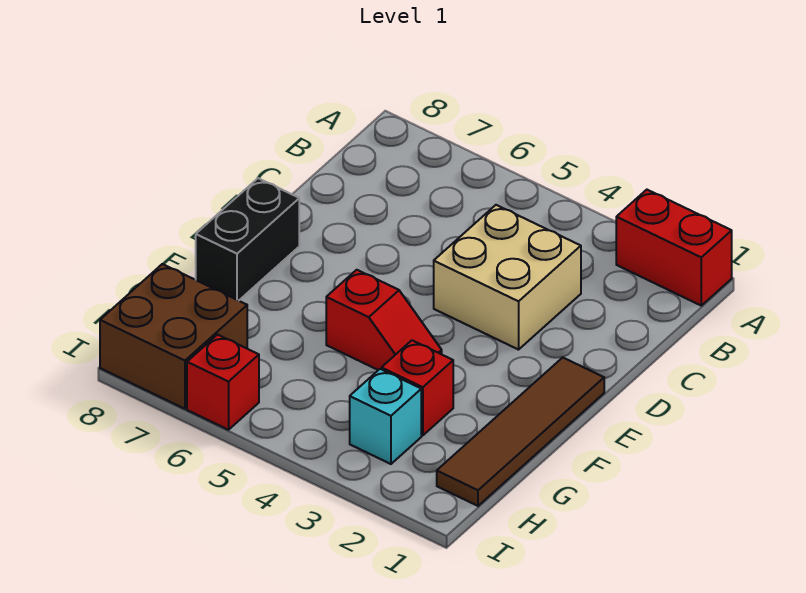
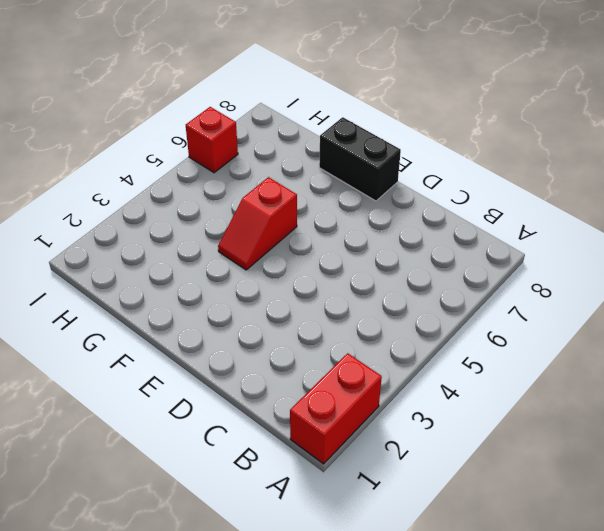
none -> tan brick C3:D4 level 1
none -> brown tile E1:H1 level 1

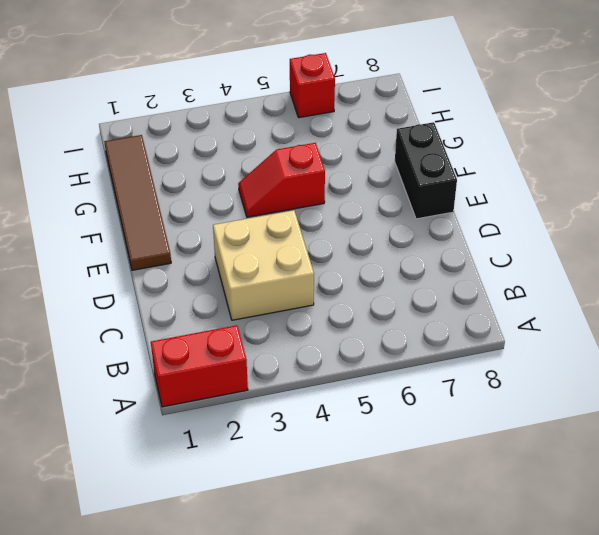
none -> red brick G3 level 1
none -> cyan brick H3 level 1

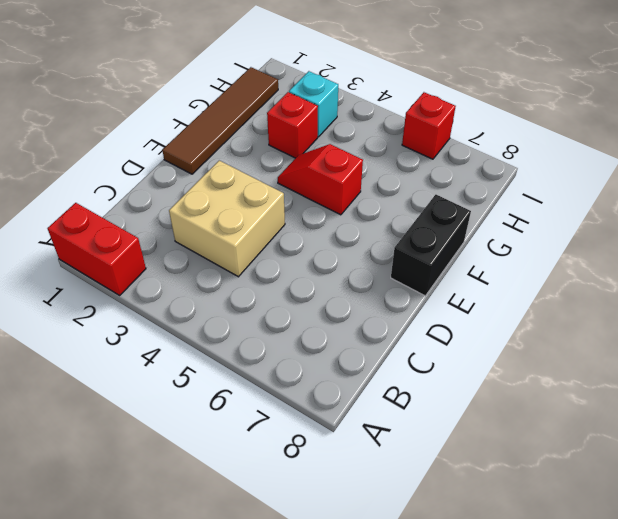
none -> brown brick H7:I8 level 1

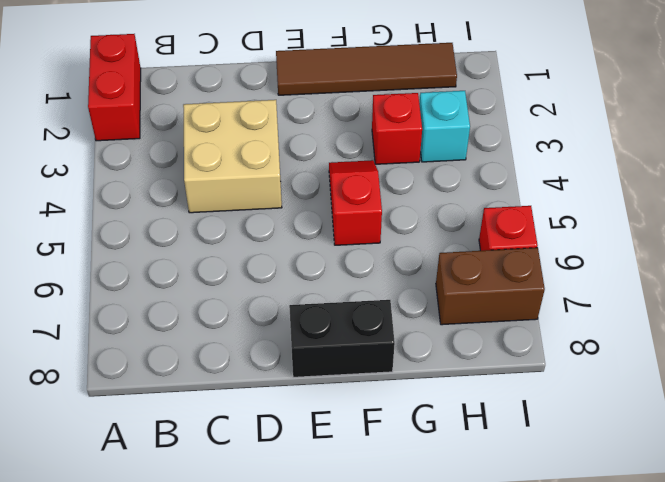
brown brick H7:I7 level 1 -> brown brick H7:I8 level 1

